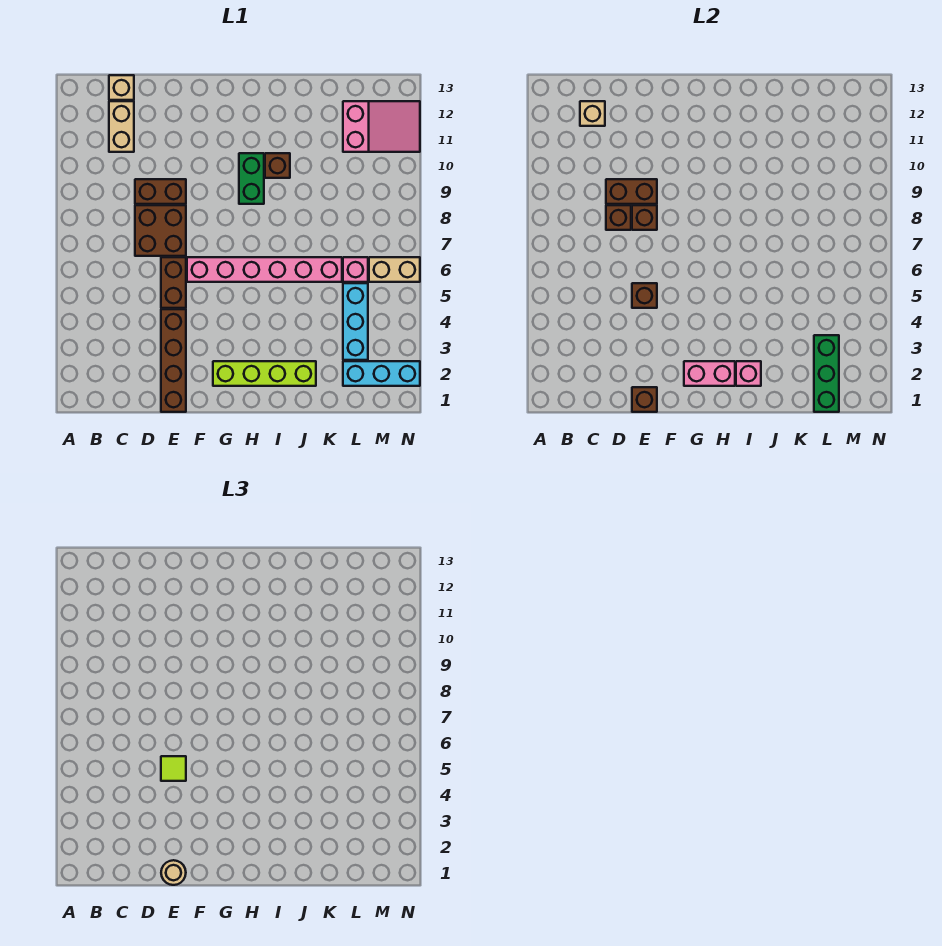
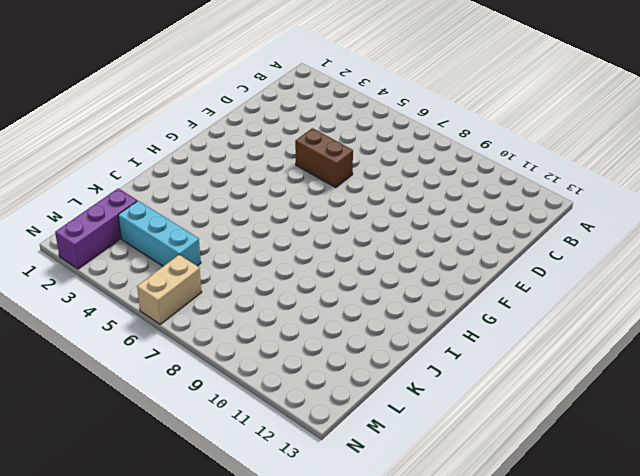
purple brick L2:N2 level 1 -> cyan brick L2:N2 level 1
none -> tan brick C11:C12 level 1
none -> tan brick C13 level 1
none -> brown brick D7:E8 level 1

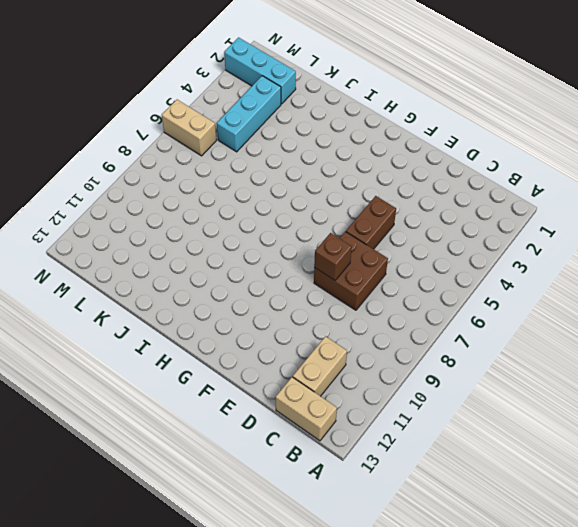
tan brick B13:C13 level 1 -> tan brick C13 level 1
none -> brown brick D9:E9 level 1
none -> brown brick E1:E4 level 1
none -> pink brick F6:K6 level 1

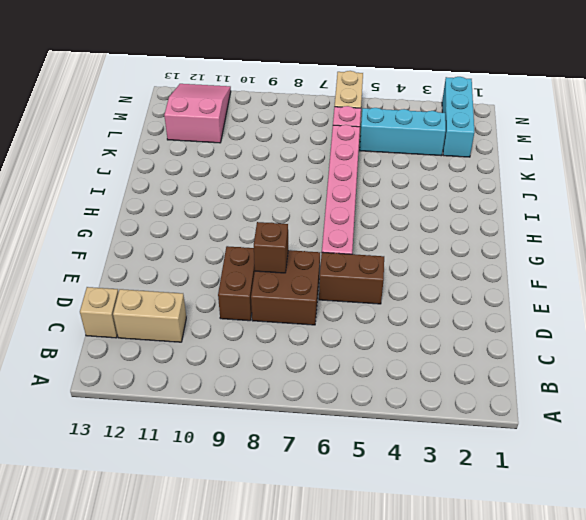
none -> brown brick E1:E4 level 1
none -> lime brick G2:J2 level 1
none -> green brick H9:H10 level 1

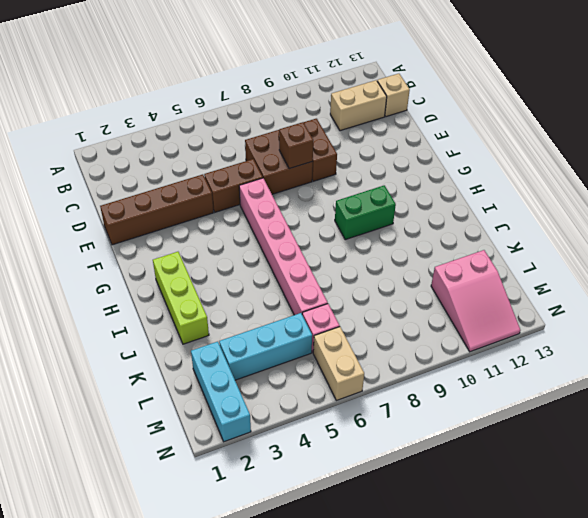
lime brick H2:J2 level 1 -> lime brick G2:J2 level 1
none -> brown brick I10 level 1
none -> tan brick C12 level 2
none -> brown brick D8 level 2

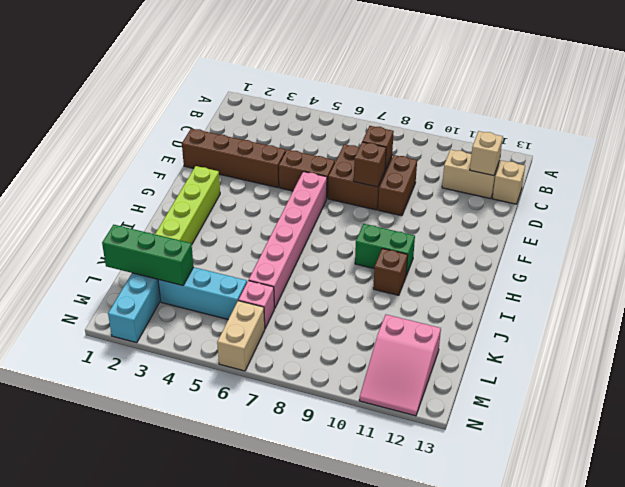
none -> brown brick D9:E9 level 2
none -> brown brick E1 level 2
none -> brown brick E5 level 2

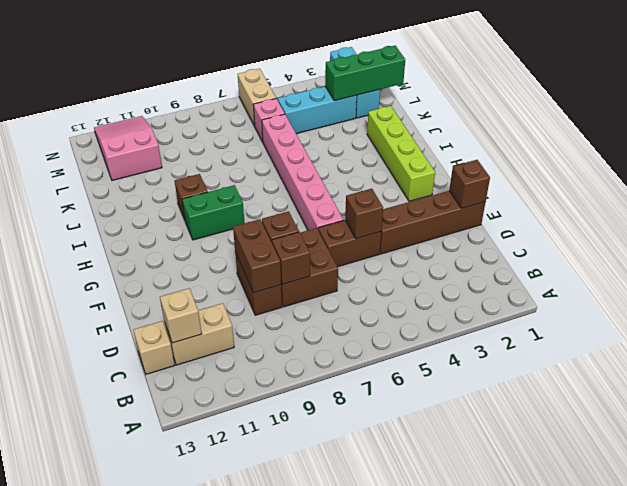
none -> pink brick G2:H2 level 2
none -> pink brick I2 level 2
none -> tan round brick E1 level 3

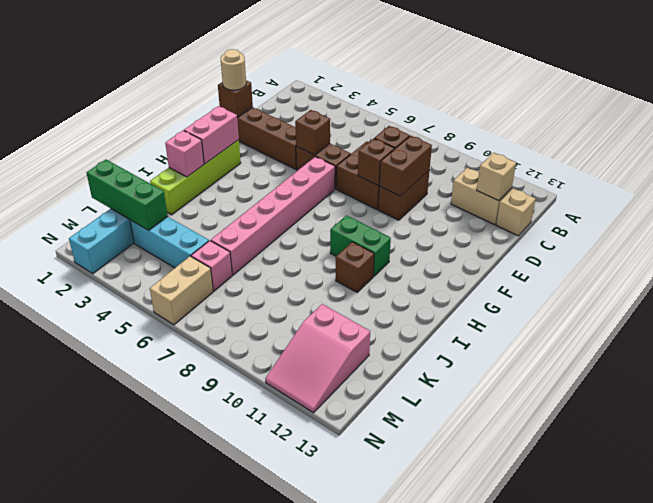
none -> lime tile E5 level 3

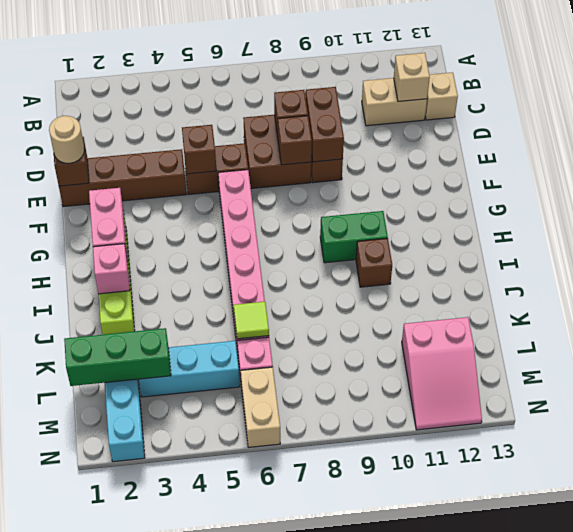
lime tile K6 level 2 -> lime tile E5 level 3

